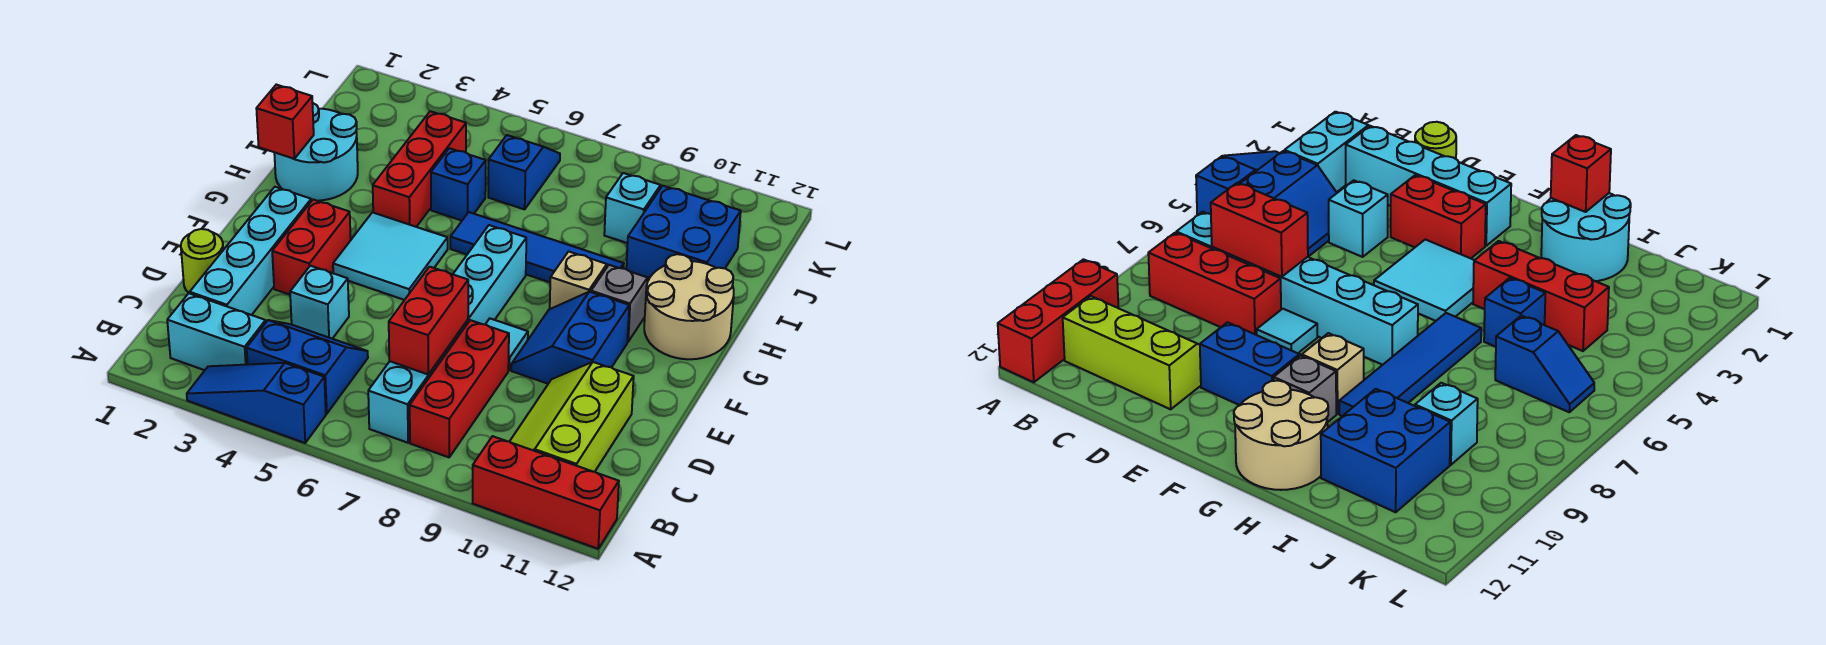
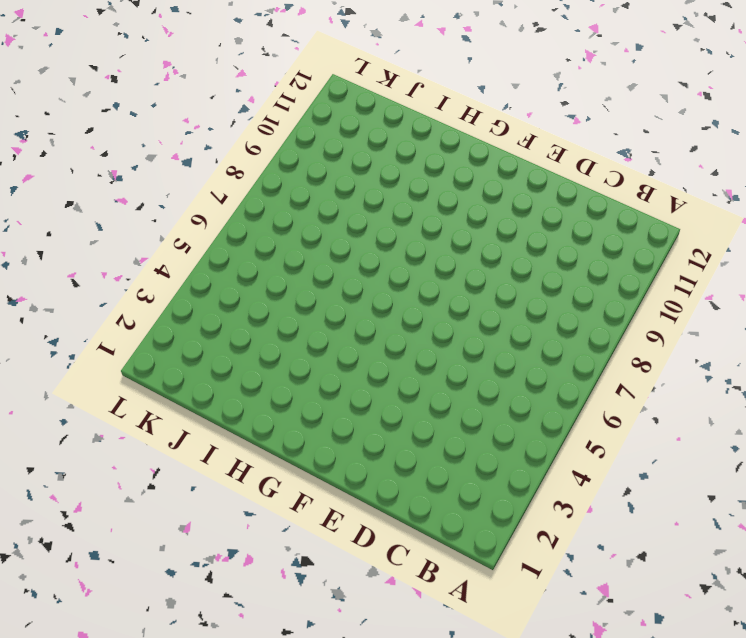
none -> blue slope A3:A5 level 1 top 5
none -> red brick A10:A12 level 1
none -> cyan brick B2:B3 level 1

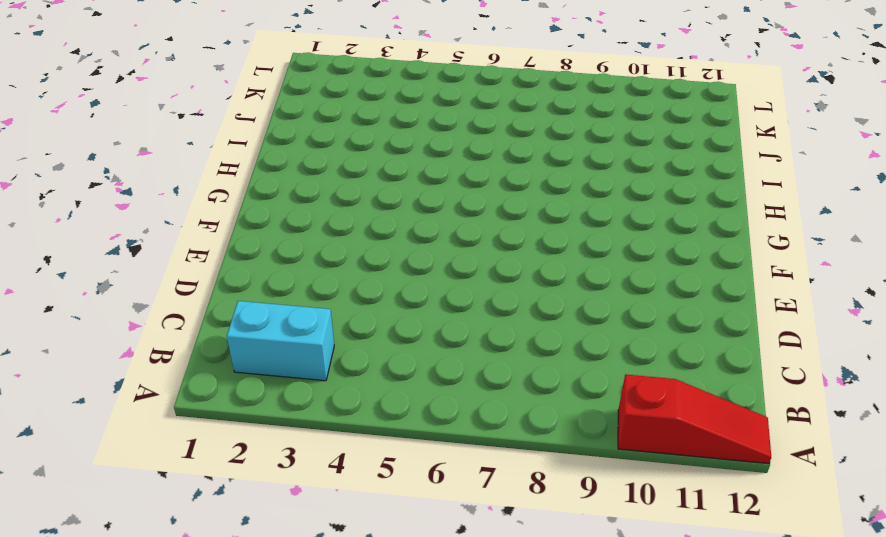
red slope A10:A12 level 1 top 10 -> red brick A10:A12 level 1
none -> blue slope A3:A5 level 1 top 5
none -> blue slope B4:C5 level 1 top B
none -> cyan brick B7:G7 level 1

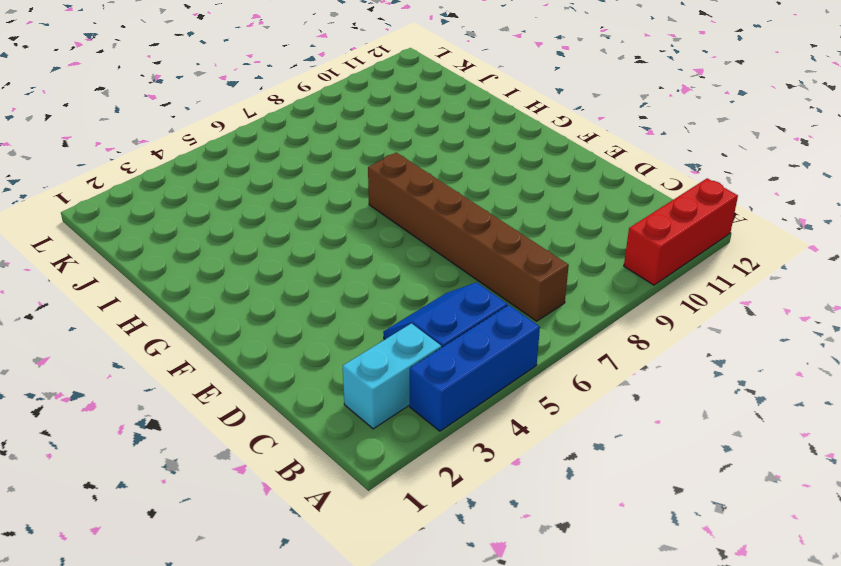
blue brick A3:A5 level 1 -> blue slope A3:A5 level 1 top 5
brown brick B7:G7 level 1 -> cyan brick B7:G7 level 1
none -> red brick B8:D8 level 1
none -> lime slope B10:D11 level 1 top 11
none -> cyan brick C2:F2 level 1

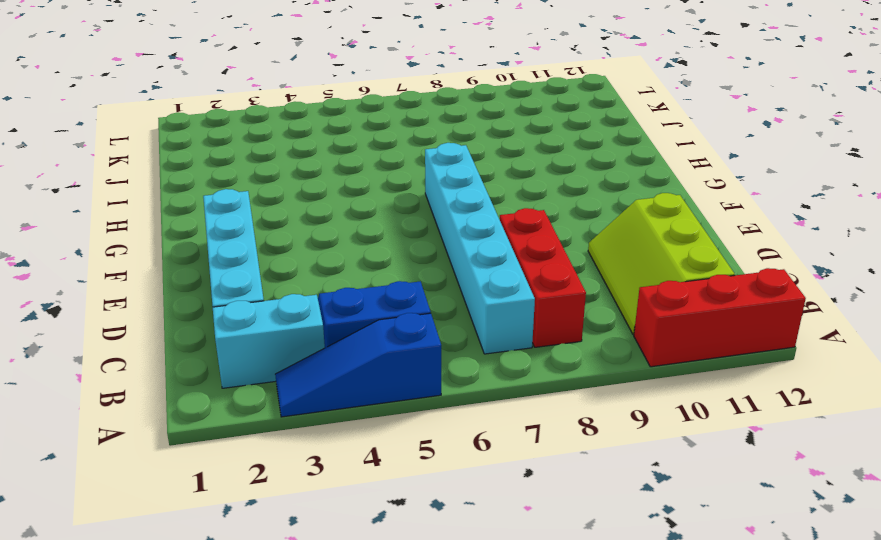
none -> lime round brick D1 level 1
none -> cyan brick D4 level 1
none -> red brick E3:F3 level 1

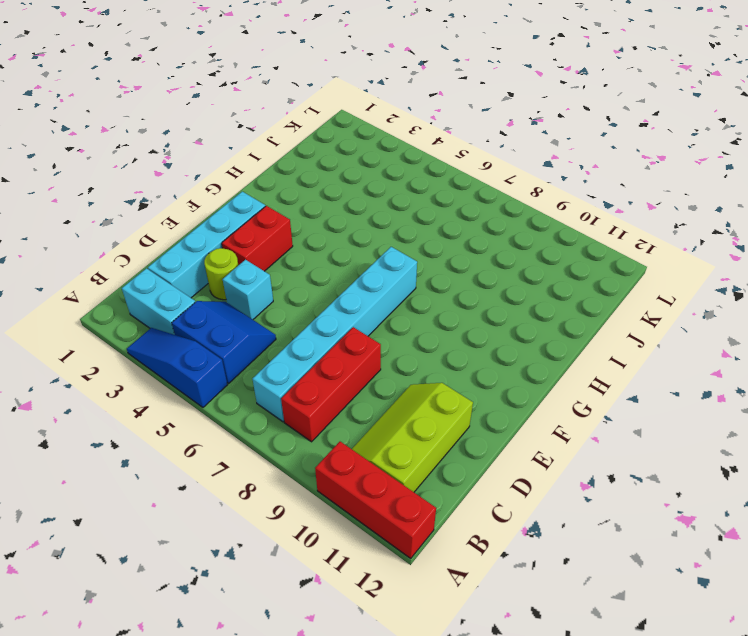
lime round brick D3 level 1 -> lime round brick D1 level 1
none -> cyan tile E8 level 1
none -> blue slope E9:F10 level 1 top 10
none -> cyan tile F4:G5 level 1

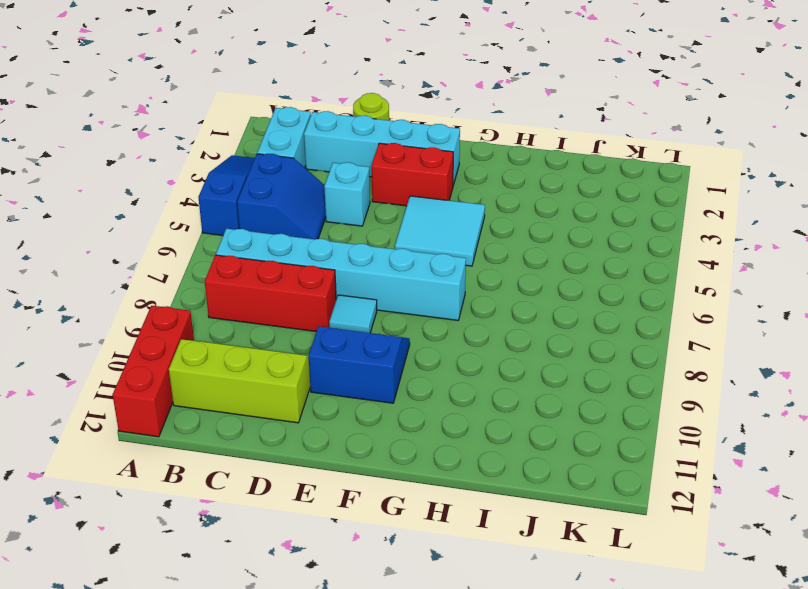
none -> tan brick G9 level 1
none -> grey brick G10 level 1
none -> tan round brick G11:H12 level 1

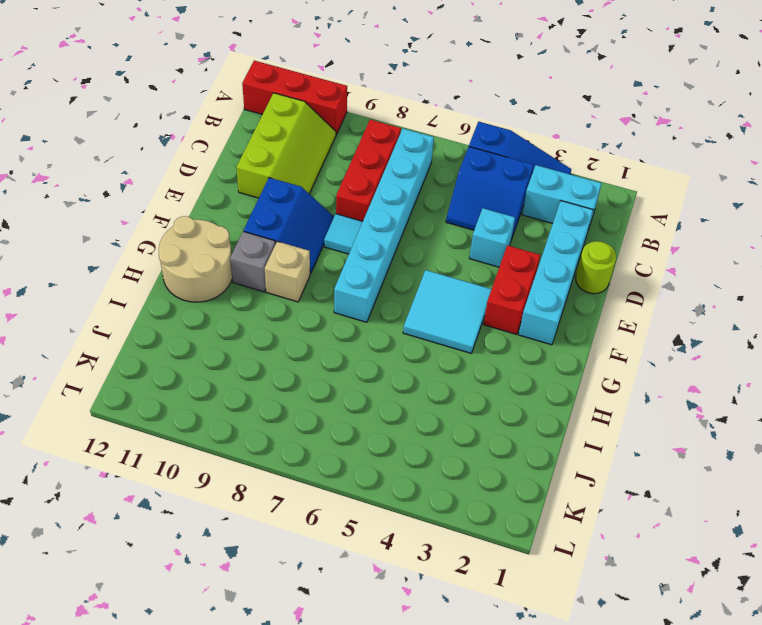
none -> cyan round brick H1:I2 level 1
none -> red brick H4:J4 level 1
none -> blue tile H6:H9 level 1

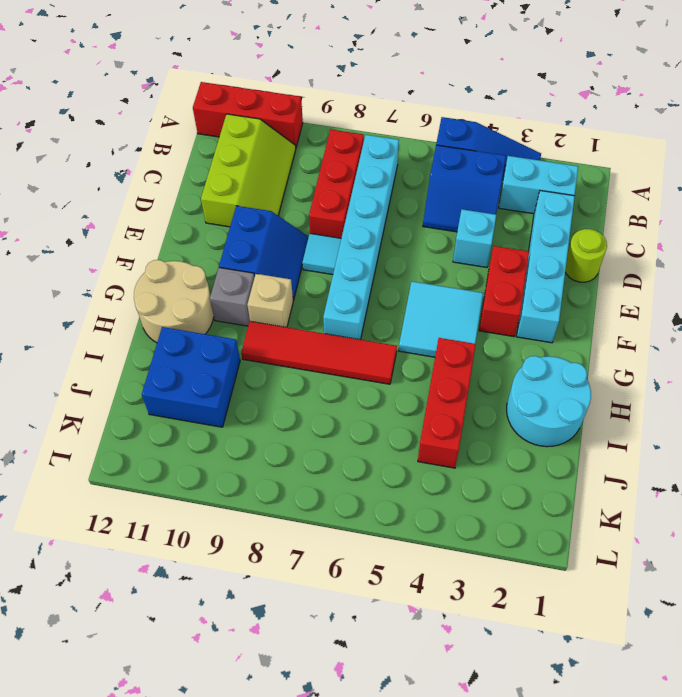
red tile H6:H9 level 1 -> blue tile H6:H9 level 1
none -> blue brick I5 level 1
none -> blue slope J6:K6 level 1 top J
none -> cyan brick J9 level 1

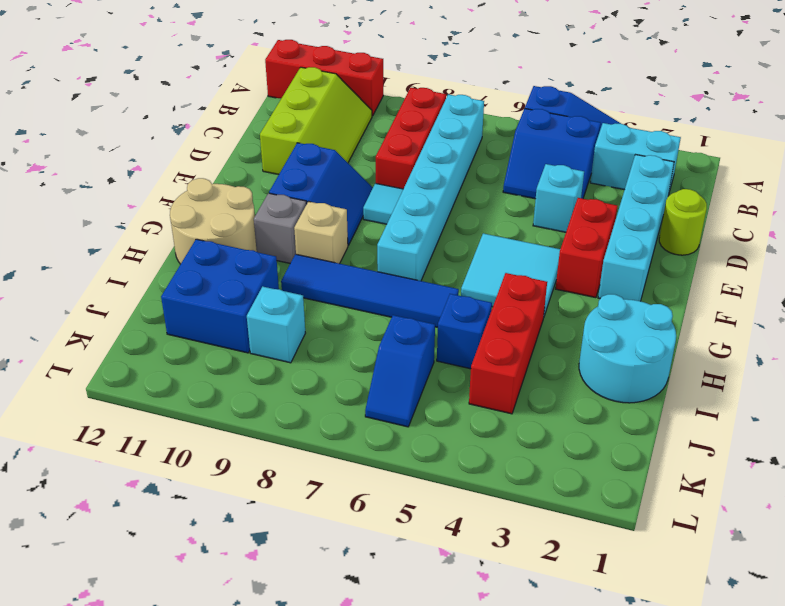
none -> red brick C7:D7 level 2
none -> red brick H1 level 2

